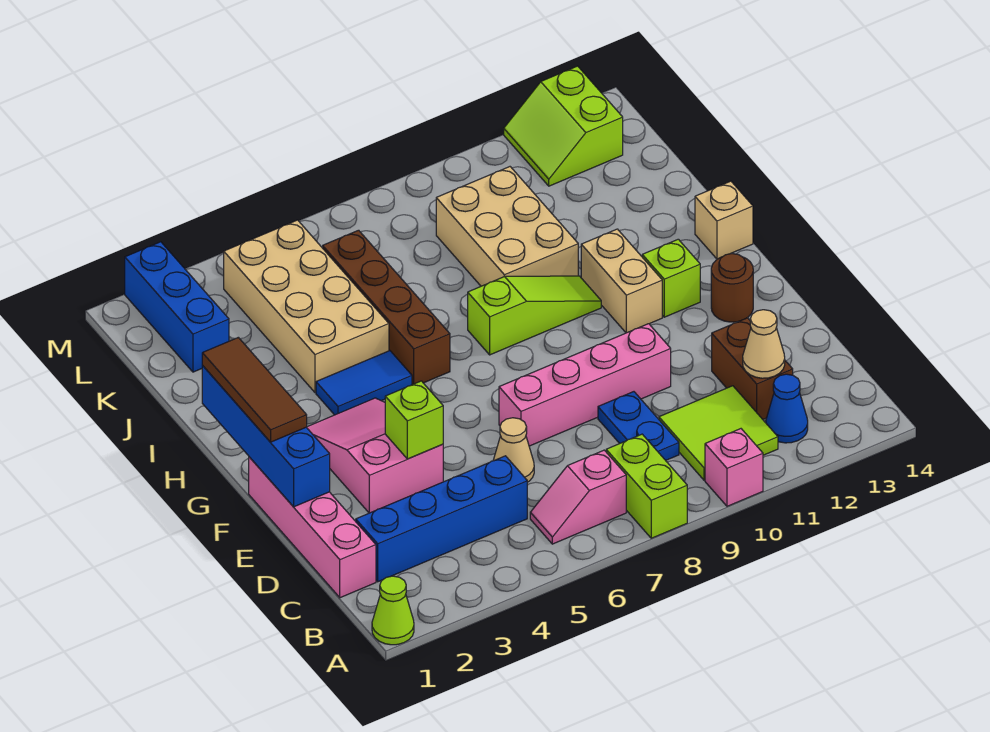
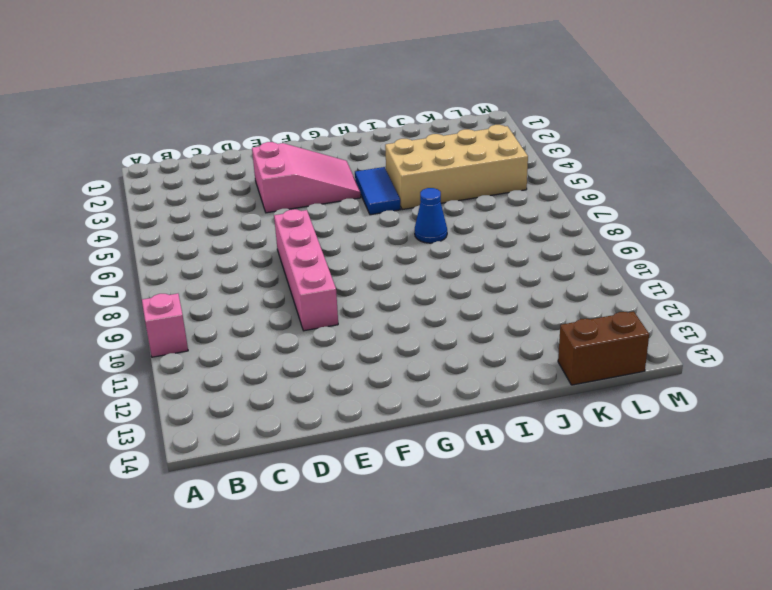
blue cone I7 level 1 -> blue cone B12 level 1
brown brick K14:L14 level 1 -> brown brick C12:D12 level 1
none -> lime cone A1 level 1
none -> lime brick A8:B8 level 1
none -> pink slope B6:B7 level 1 top 7

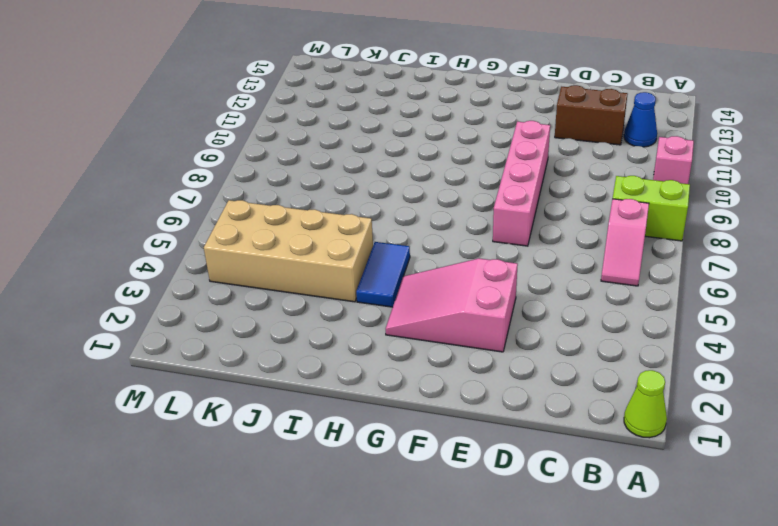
none -> lime tile B10:C11 level 1
none -> pink brick C1:F1 level 1
none -> blue brick C2:C5 level 1

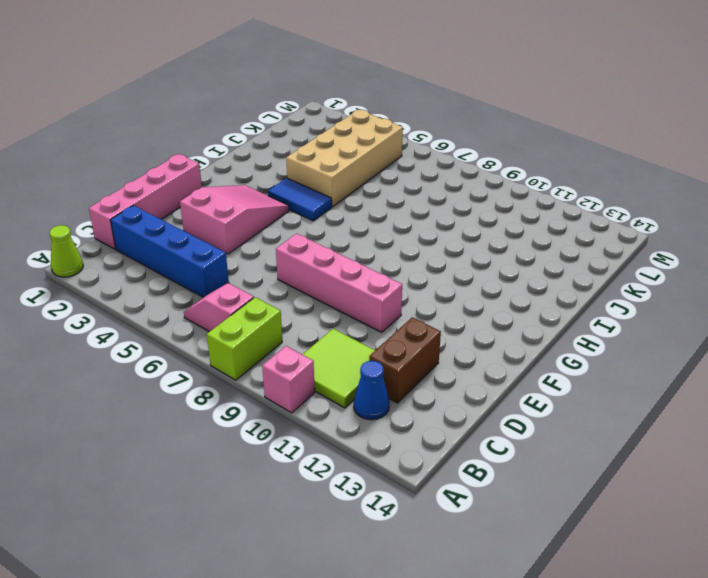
none -> blue plate C9:D9 level 1
none -> tan cone D6 level 1
none -> brown round brick F13 level 1

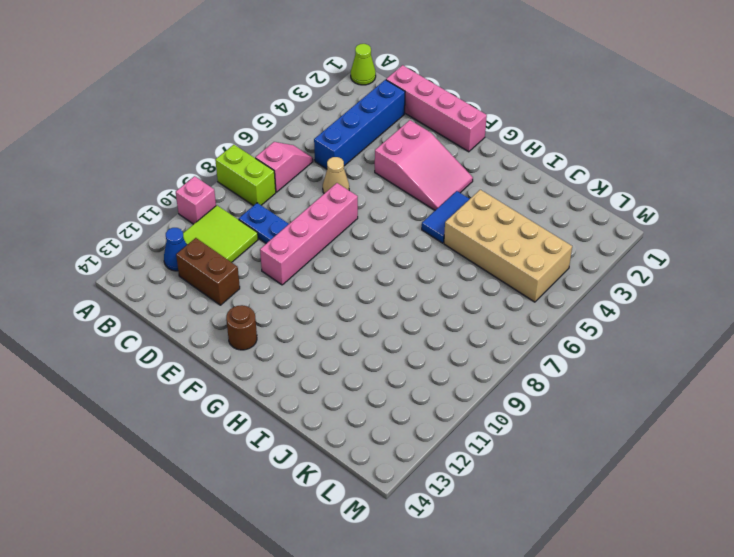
none -> tan brick G11:H11 level 1
none -> lime brick G12 level 1
none -> brown brick H6:K6 level 1

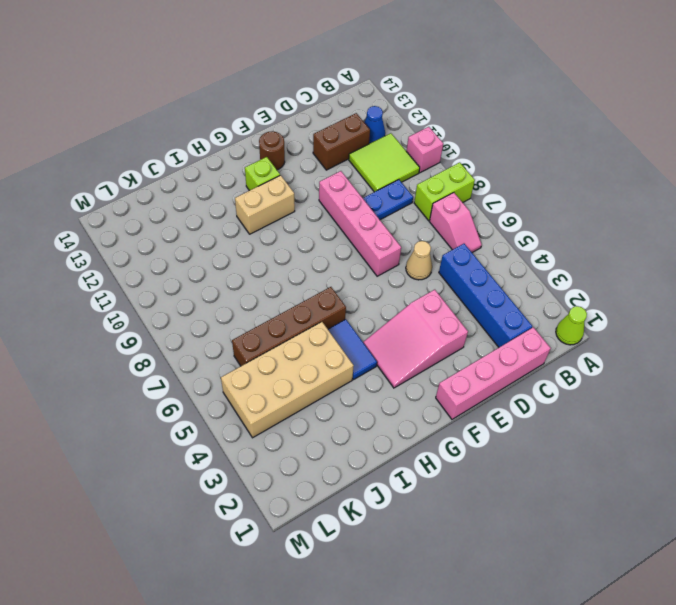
none -> lime slope H8:H10 level 1 top 8
none -> tan brick H14 level 1
none -> tan brick I9:K10 level 1

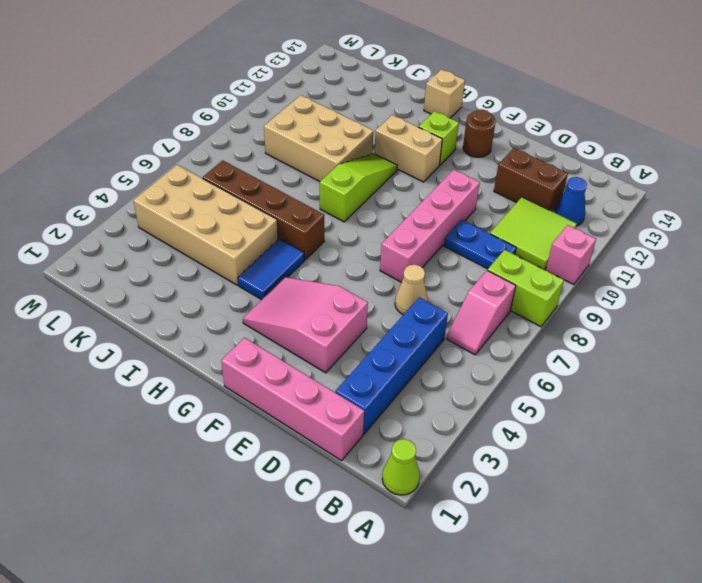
none -> blue brick K2:M2 level 1
none -> lime slope L12:M13 level 1 top 13
none -> tan cone C12 level 2

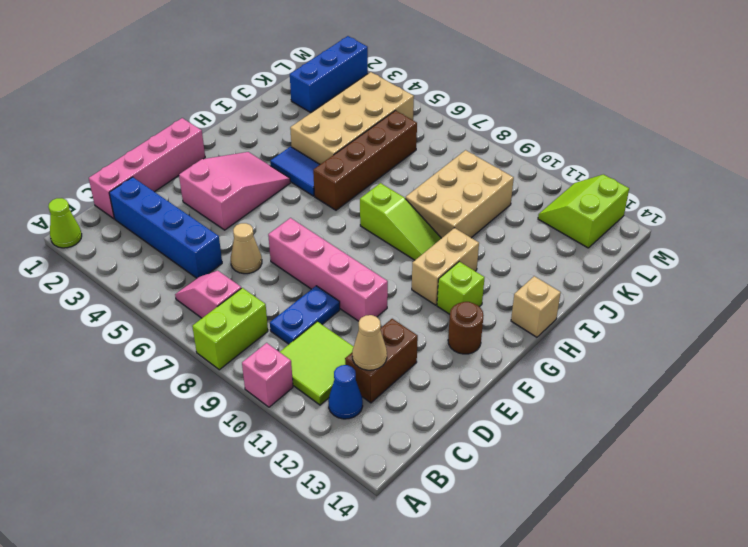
none -> blue brick E1:H1 level 2
none -> lime brick E4 level 2
none -> brown tile F1:H1 level 3

